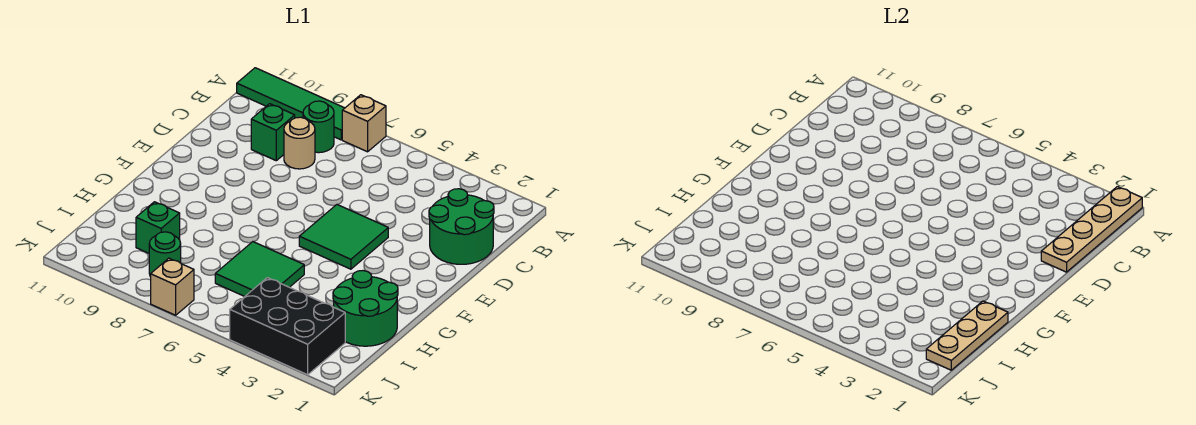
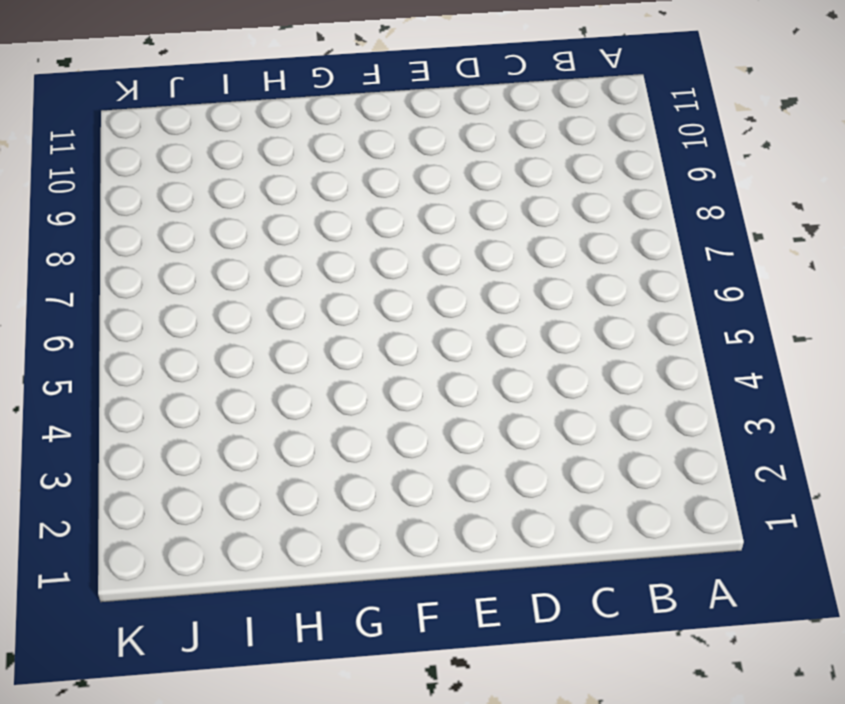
none -> tan brick A7 level 1
none -> green tile A8:A11 level 1
none -> green round brick B8 level 1

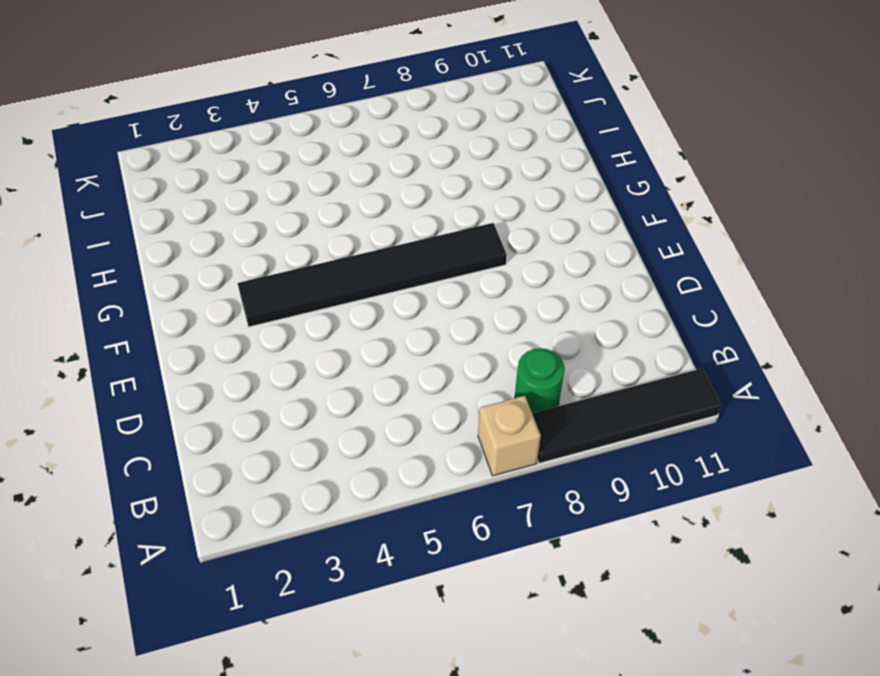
black tile A8:A11 level 1 -> green tile A8:A11 level 1
black tile F3:F8 level 1 -> green tile E4:F5 level 1
none -> green round brick C1:D2 level 1
none -> tan round brick C8 level 1
none -> green brick C9 level 1

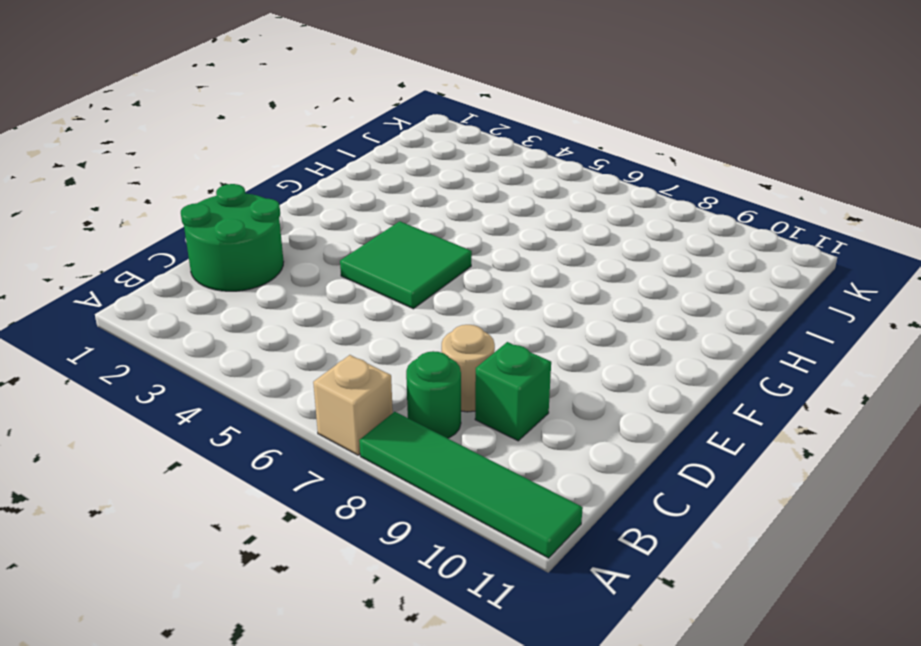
none -> green round brick H1:I2 level 1
none -> green tile H5:I6 level 1
none -> green brick I9 level 1

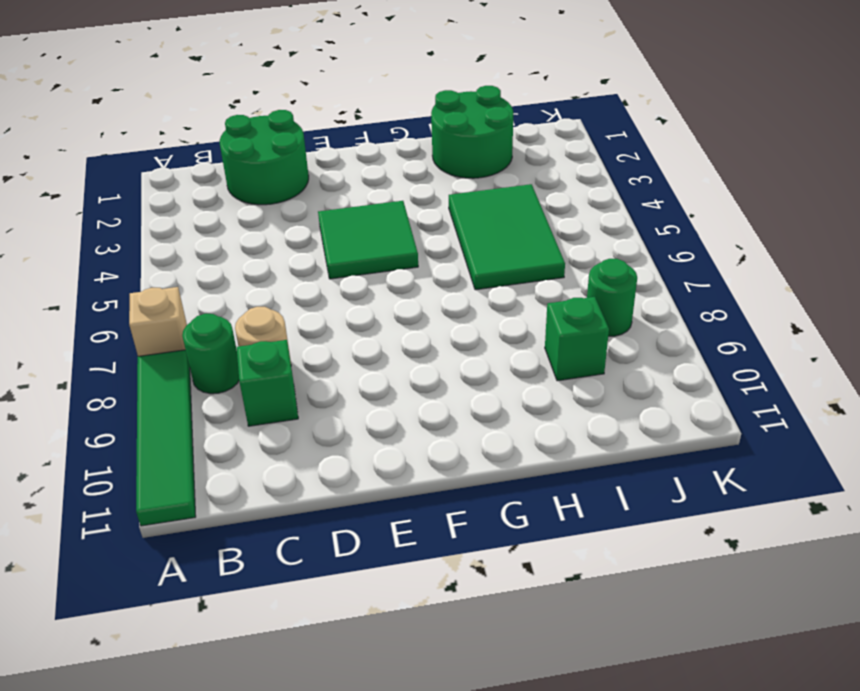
green tile H4:I6 level 1 -> green tile H5:I6 level 1
none -> black brick J2:K4 level 1
none -> tan brick K7 level 1
none -> tan plate A1:D1 level 2

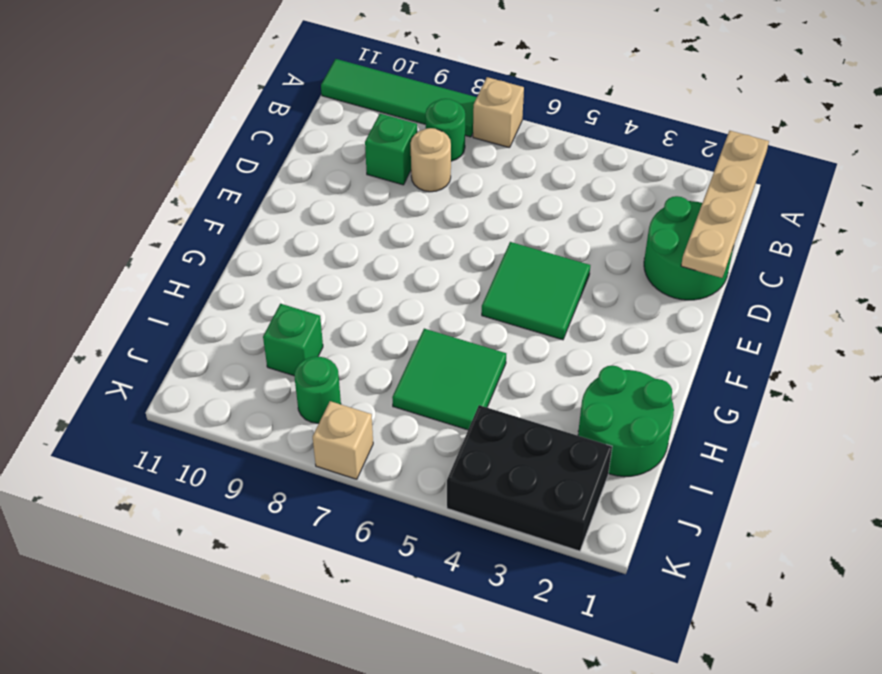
none -> tan plate H1:J1 level 2

